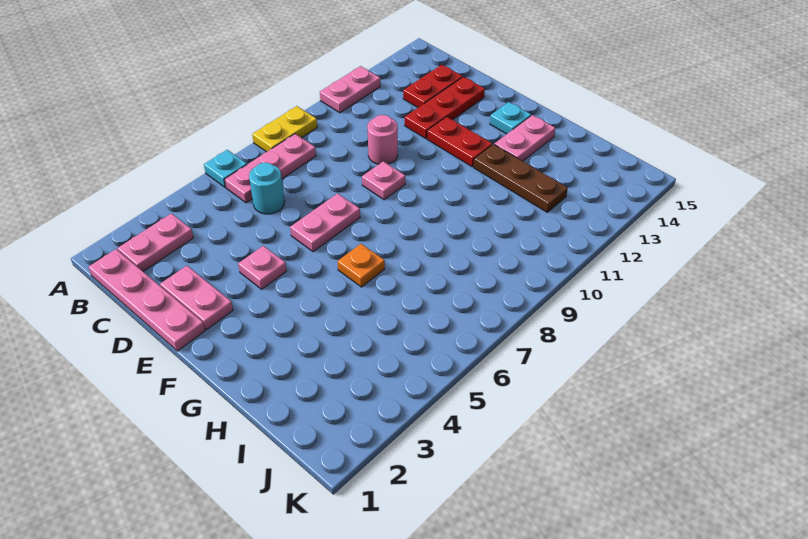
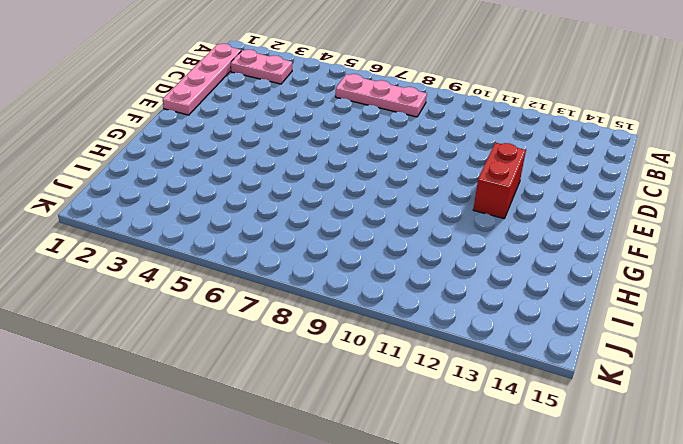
red brick E12:F12 level 1 -> red plate E12:F12 level 1
none -> cyan plate A6 level 1
none -> yellow plate A8:A9 level 1
none -> pink plate A11:A12 level 1

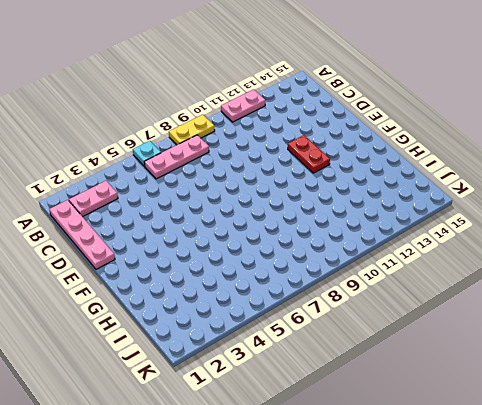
none -> cyan round brick C6 level 1
none -> red plate C13:C14 level 1
none -> pink plate D2:E2 level 1

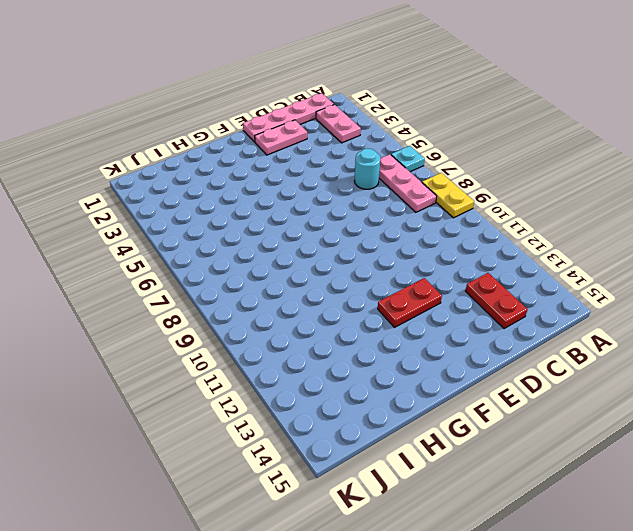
none -> pink plate A11:A12 level 1
none -> pink round brick D10 level 1
none -> red plate D12:D14 level 1

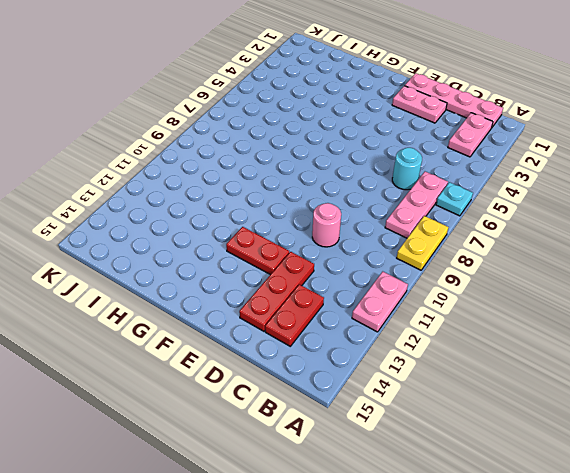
none -> pink plate E4 level 1
none -> pink plate E6:E7 level 1
none -> pink plate E9 level 1

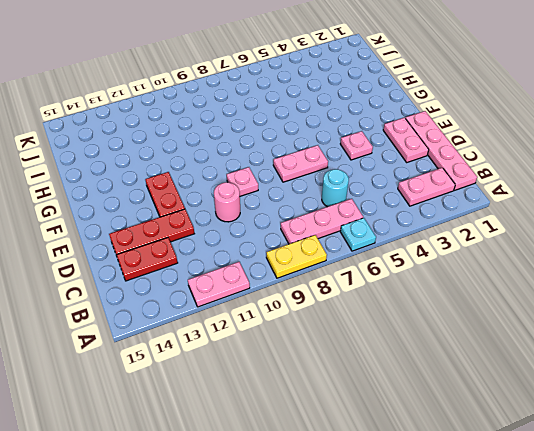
none -> cyan plate F14 level 1
none -> orange plate G6 level 1
none -> brown plate G12:I12 level 1

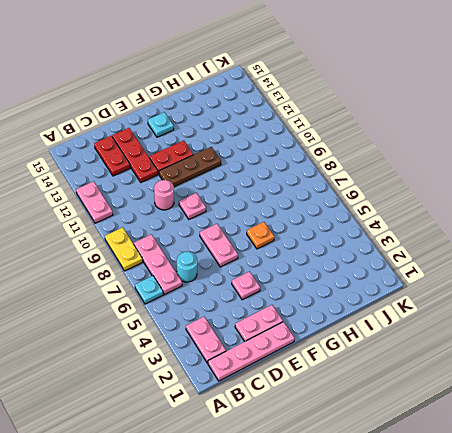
brown plate E11:G11 level 1 -> brown plate G12:I12 level 1
none -> pink plate G13:G14 level 1

